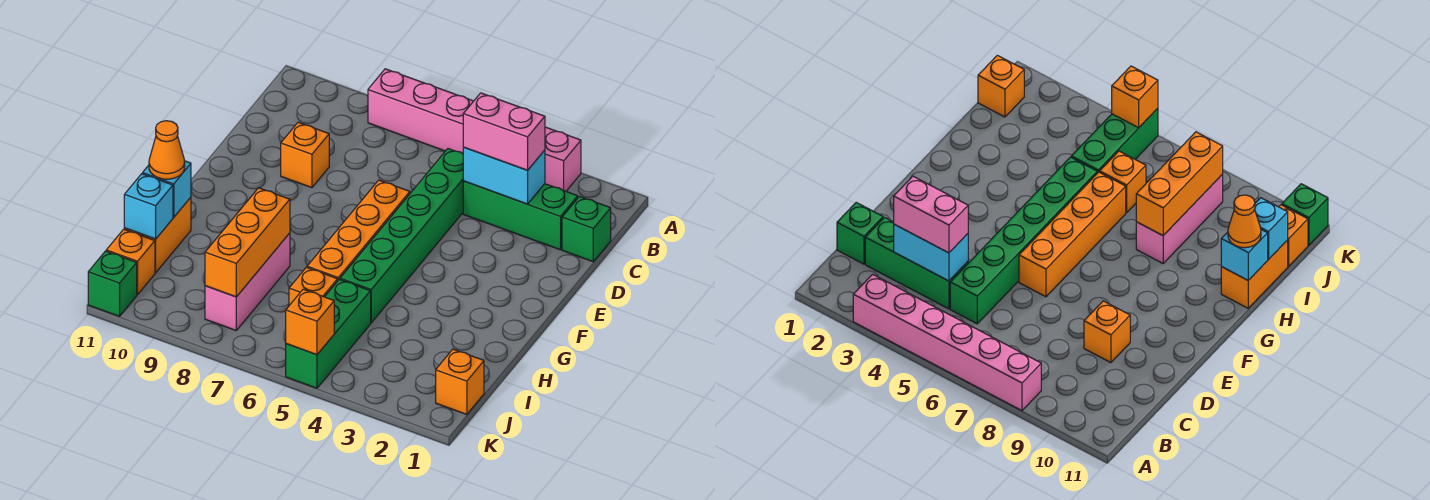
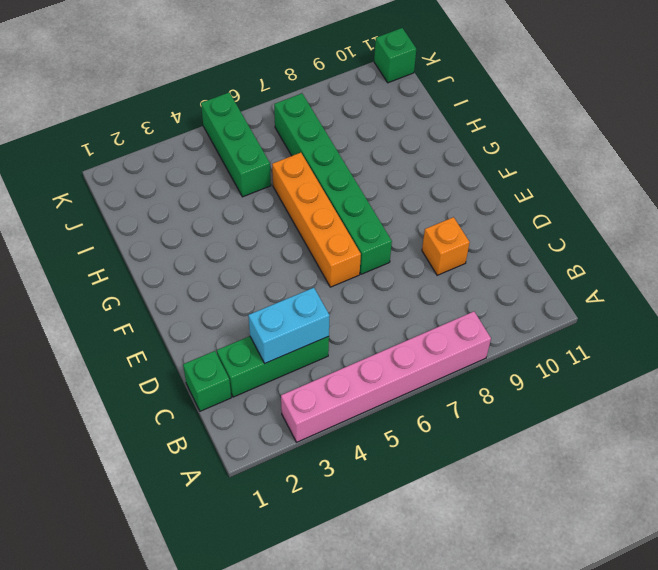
green brick E7:J7 level 1 -> green brick C5:H5 level 1
none -> pink brick H8:J8 level 1
none -> orange brick H11:I11 level 1
none -> orange brick I6 level 1

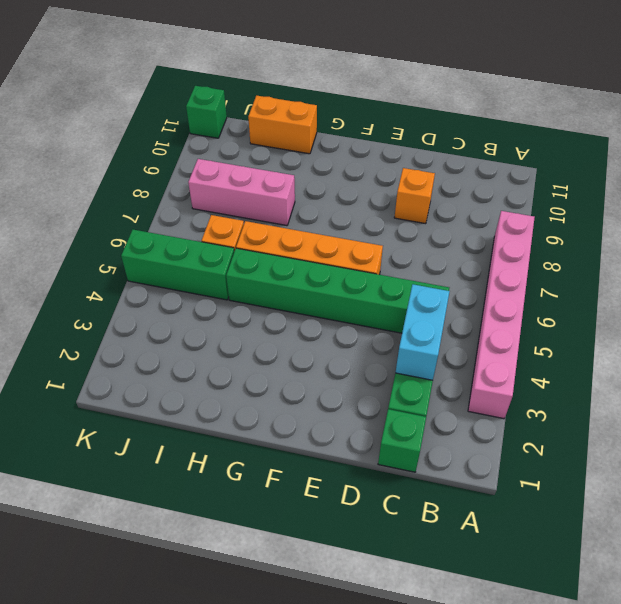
none -> orange brick J1 level 1
none -> orange brick J11 level 1
none -> orange brick H8:J8 level 2

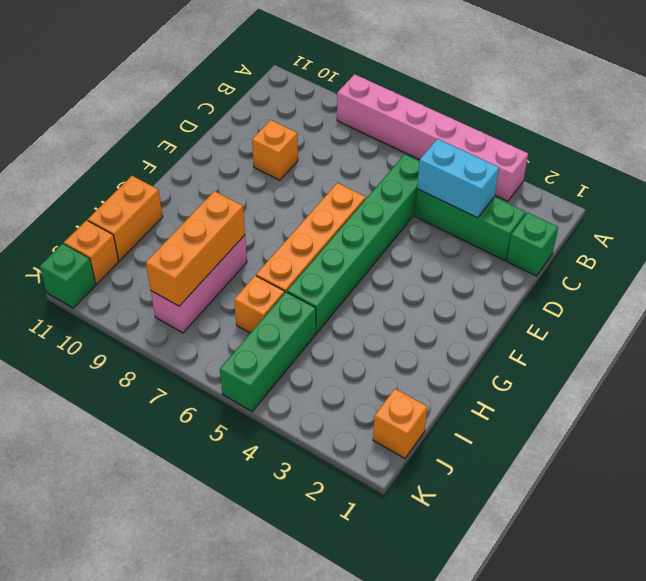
none -> cyan brick H11 level 2
none -> cyan brick I11 level 2
none -> orange brick K5 level 2

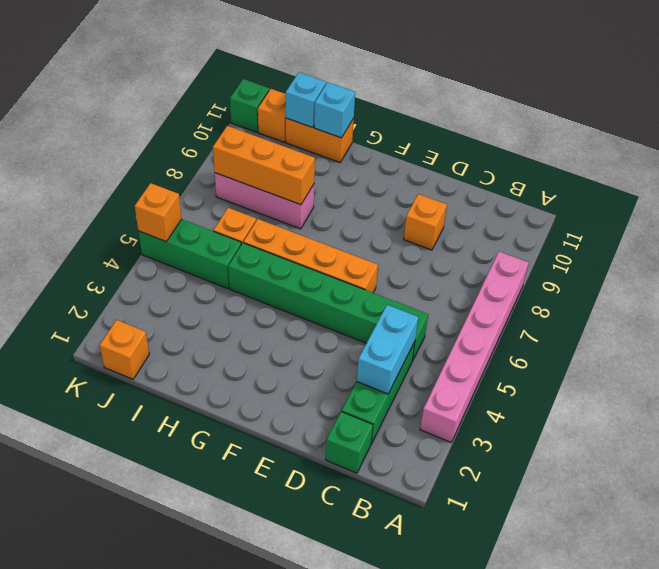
none -> pink brick C3:C4 level 3
none -> orange cone H11 level 3

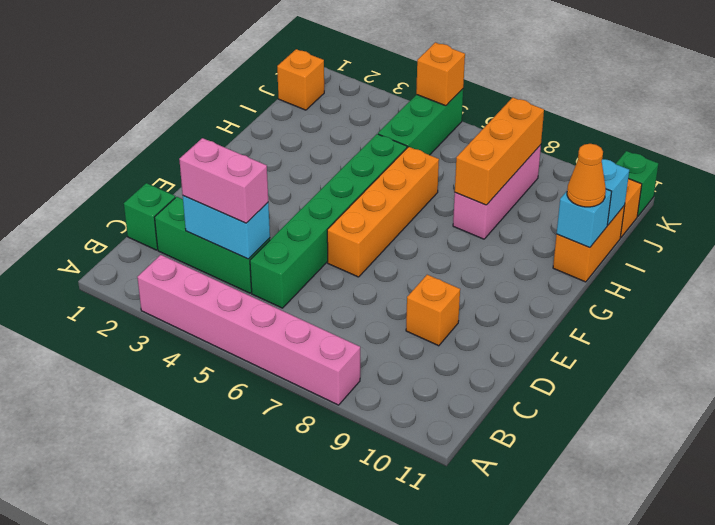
none -> orange brick I6 level 1

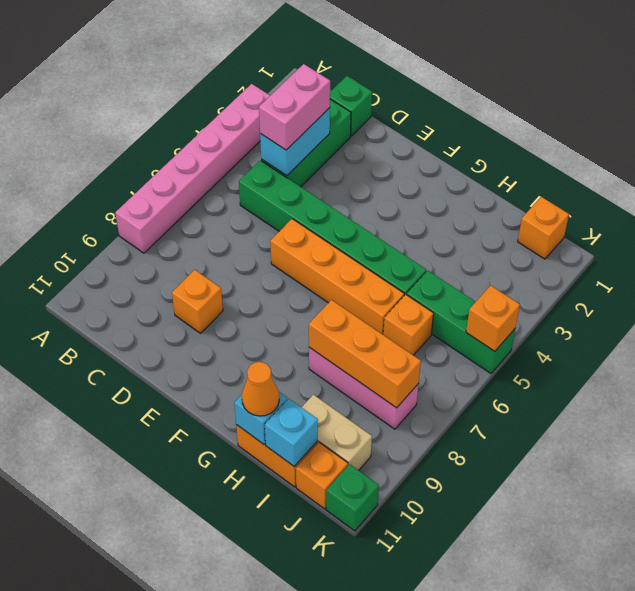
tan brick I10:J10 level 1 -> none

